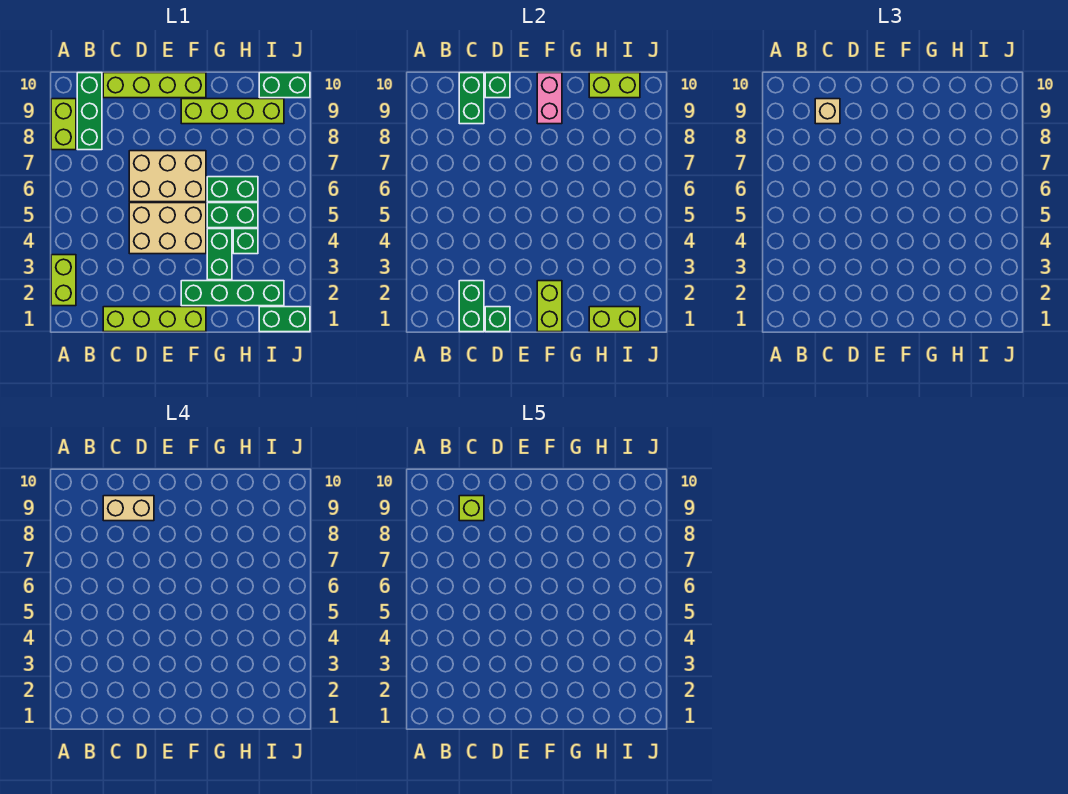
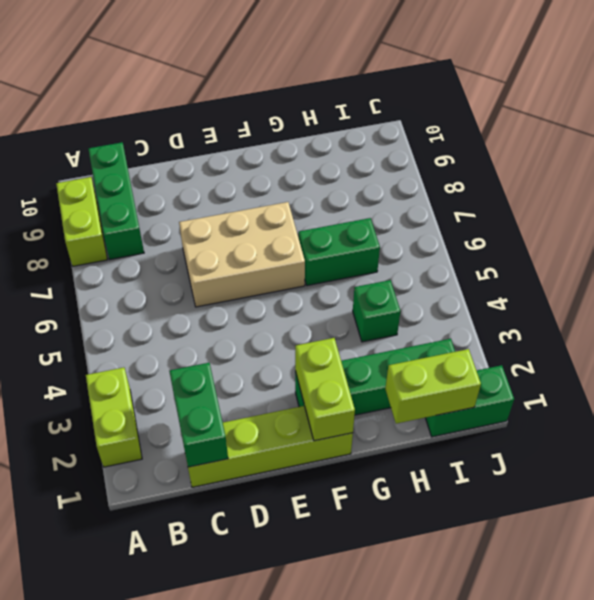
none -> lime brick C10:F10 level 1
none -> tan brick D4:F5 level 1
none -> lime brick F9:I9 level 1

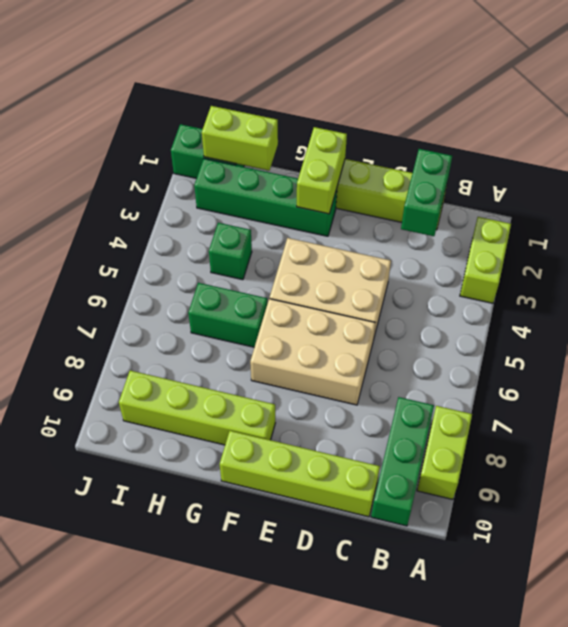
none -> green brick G3:G4 level 1
none -> green brick G5:H5 level 1
none -> green brick I10:J10 level 1

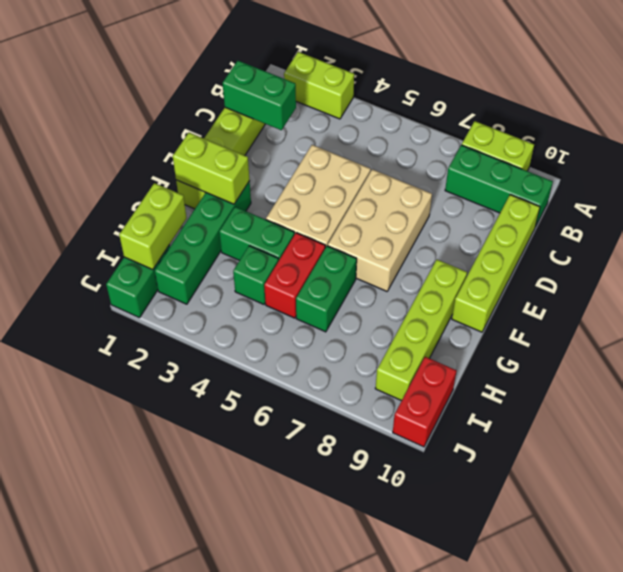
red brick G5:H5 level 1 -> green brick G5:H5 level 1
red brick I10:J10 level 1 -> green brick I10:J10 level 1
none -> green brick C9:C10 level 2
none -> green brick D1 level 2
none -> green brick D10 level 2

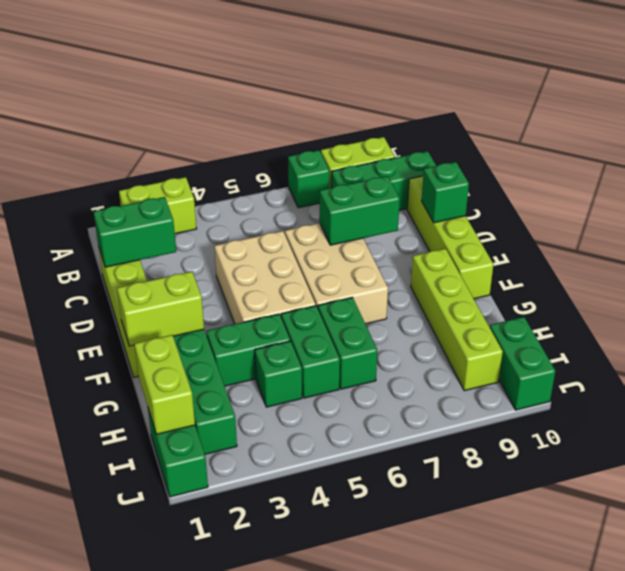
green brick A7 level 1 -> green brick D1 level 2
green brick D7:D8 level 2 -> green brick C9:C10 level 2
none -> pink brick F9:F10 level 2
none -> lime brick H10:I10 level 2
none -> tan brick C9 level 3

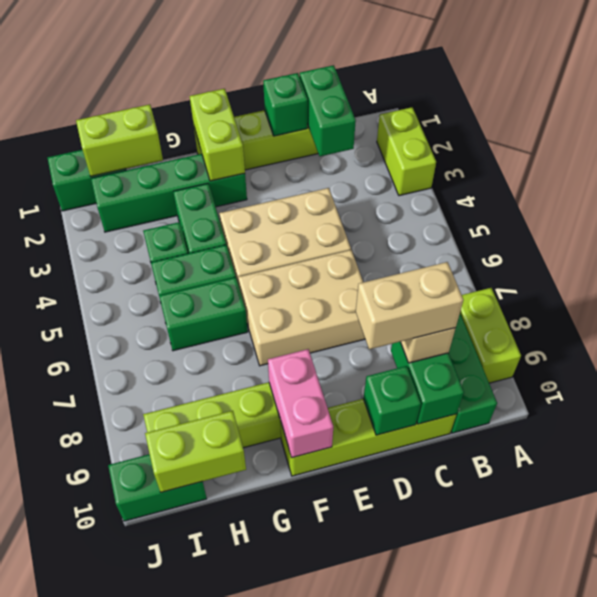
none -> lime brick C9 level 5

